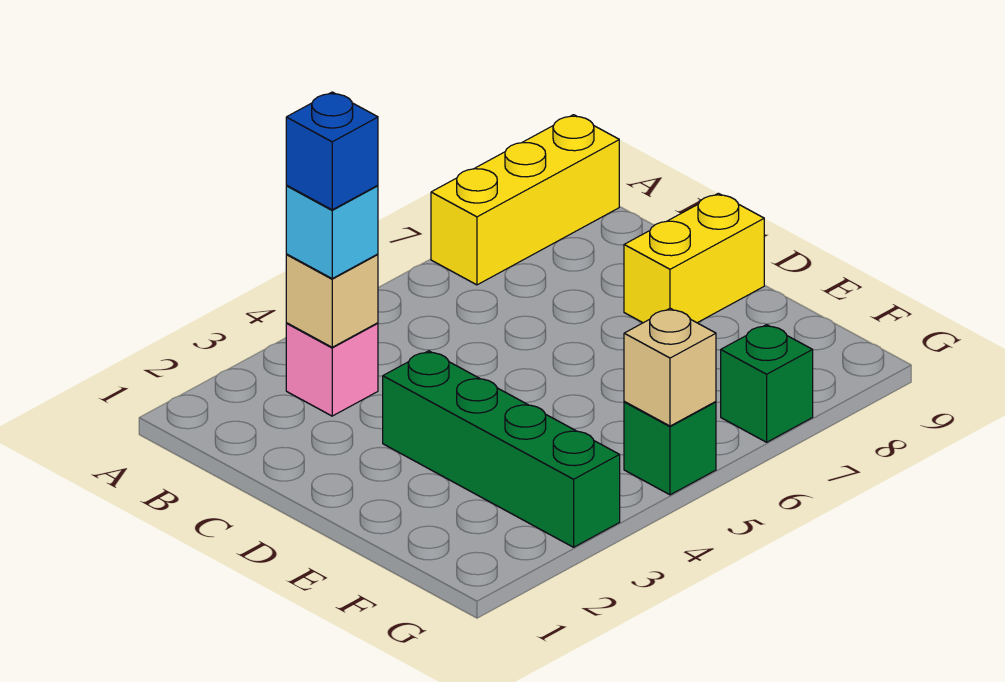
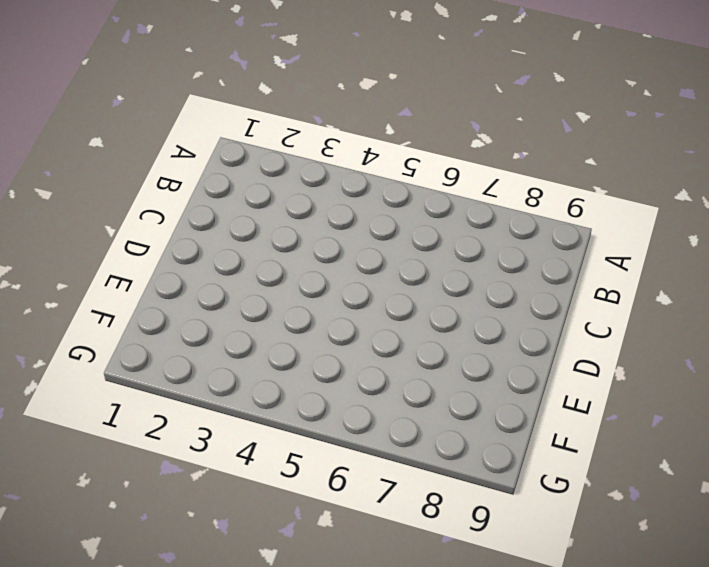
none -> yellow brick A7:A9 level 1
none -> pink brick B3 level 1

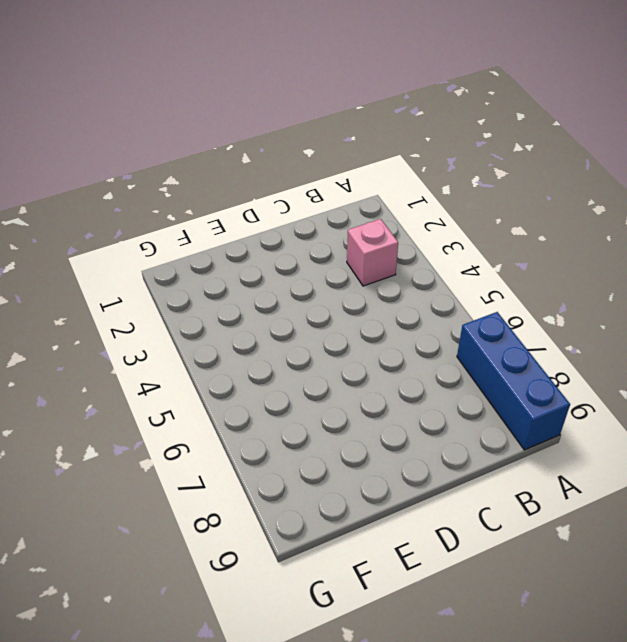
blue brick A7:A9 level 1 -> yellow brick A7:A9 level 1
none -> green brick D3:G3 level 1
none -> yellow brick D8:D9 level 1

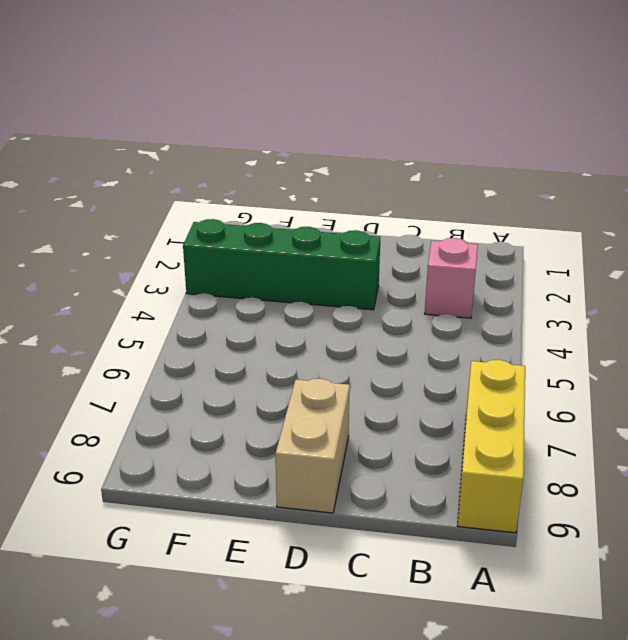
tan brick D8:D9 level 1 -> yellow brick D8:D9 level 1
none -> green brick G5 level 1
none -> green brick G7 level 1

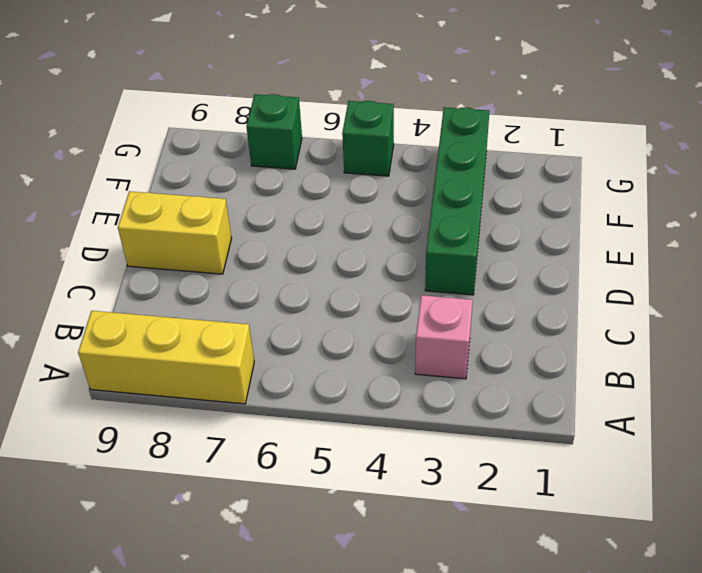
none -> tan brick B3 level 2
none -> tan brick G5 level 2

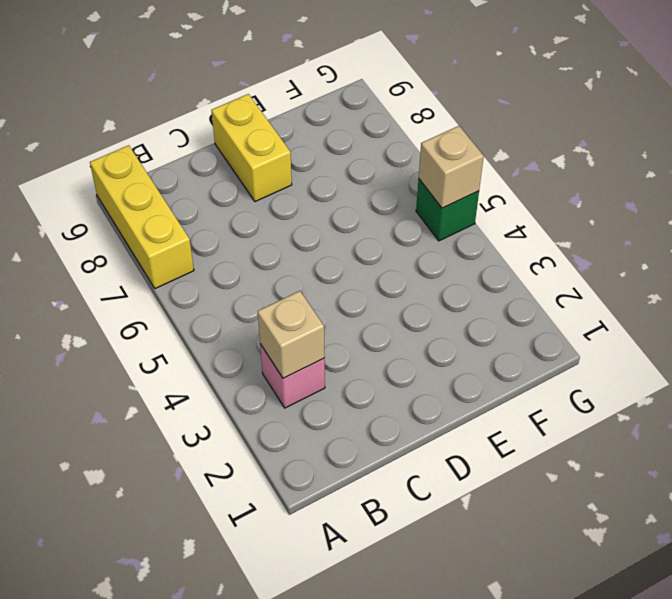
none -> green brick D3:G3 level 1
none -> green brick G7 level 1

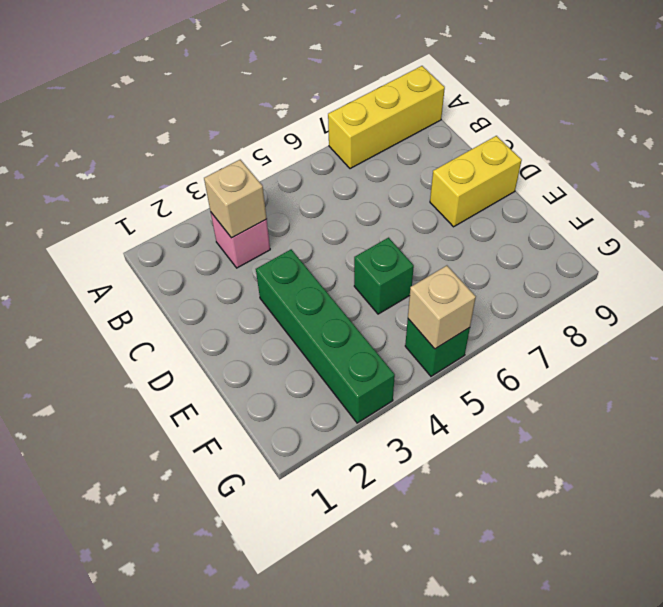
green brick E5 level 1 -> green brick G7 level 1
none -> cyan brick B3 level 3
none -> blue brick B3 level 4

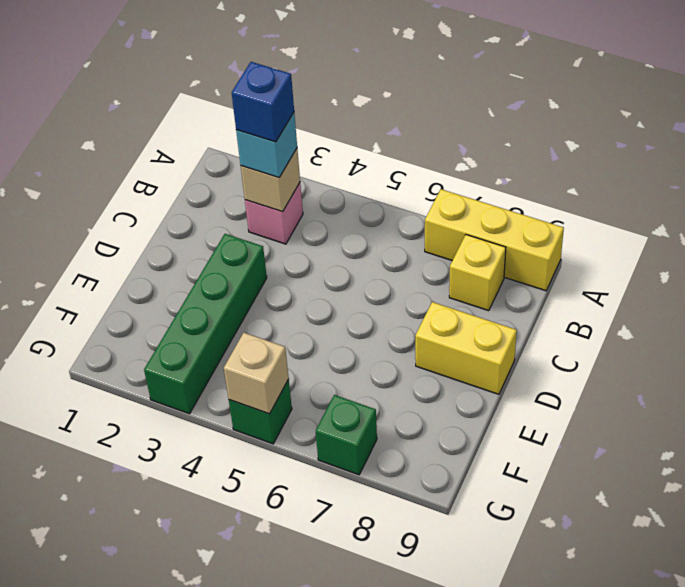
yellow brick B8 level 1 -> none

